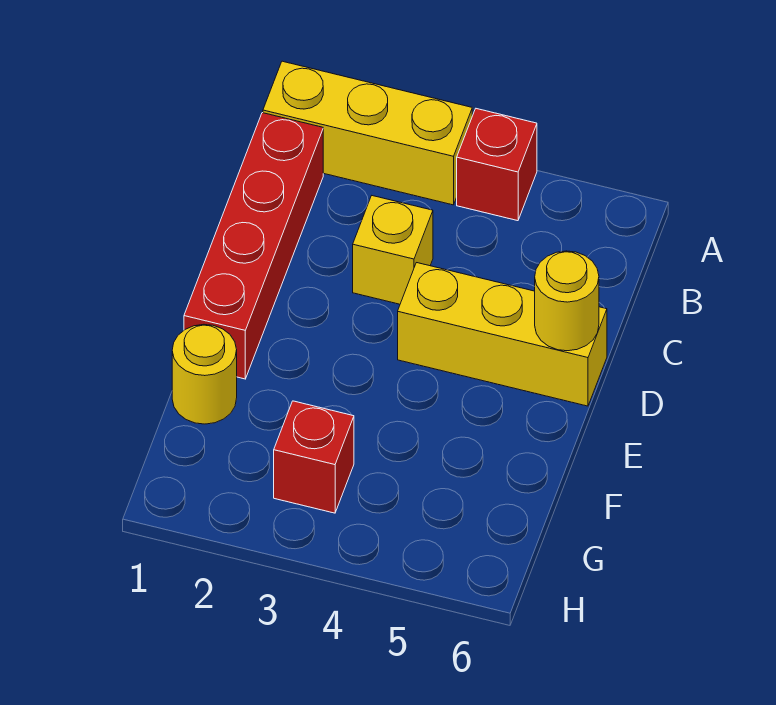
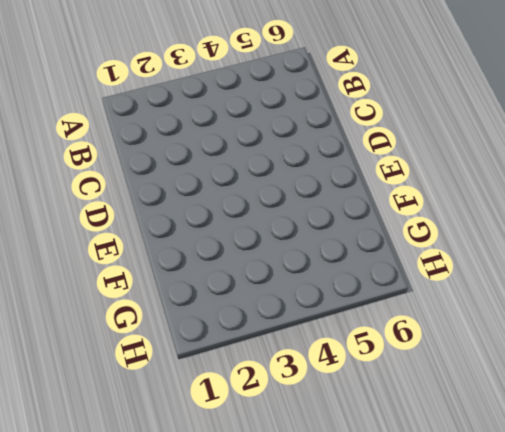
none -> yellow brick A1:A3 level 1
none -> red brick A4 level 1

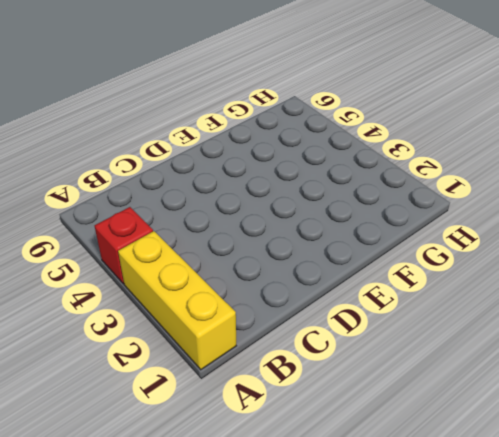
none -> red brick B1:E1 level 1
none -> yellow brick C3 level 1

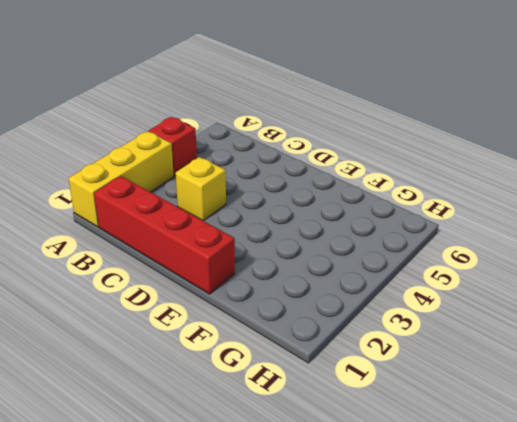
none -> yellow brick D4:D6 level 1
none -> yellow round brick F1 level 1

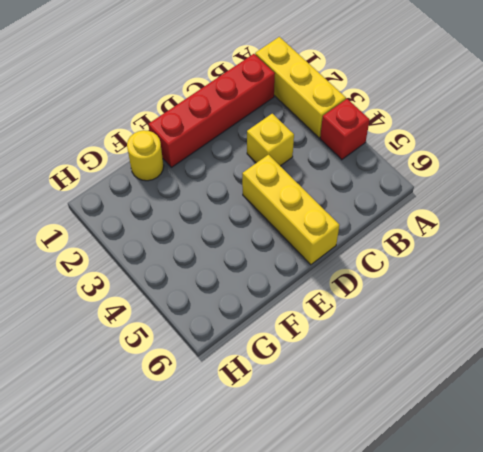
none -> red brick G3 level 1
none -> yellow round brick D6 level 2

